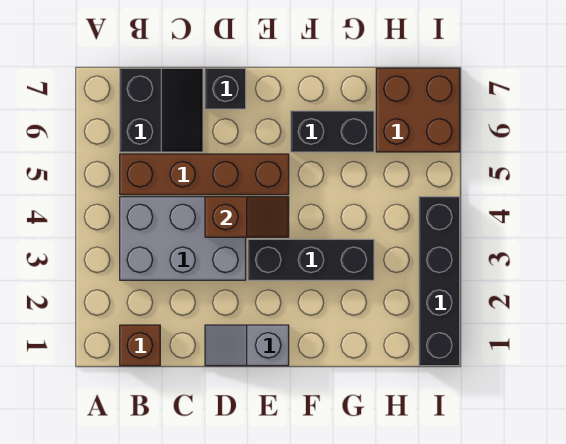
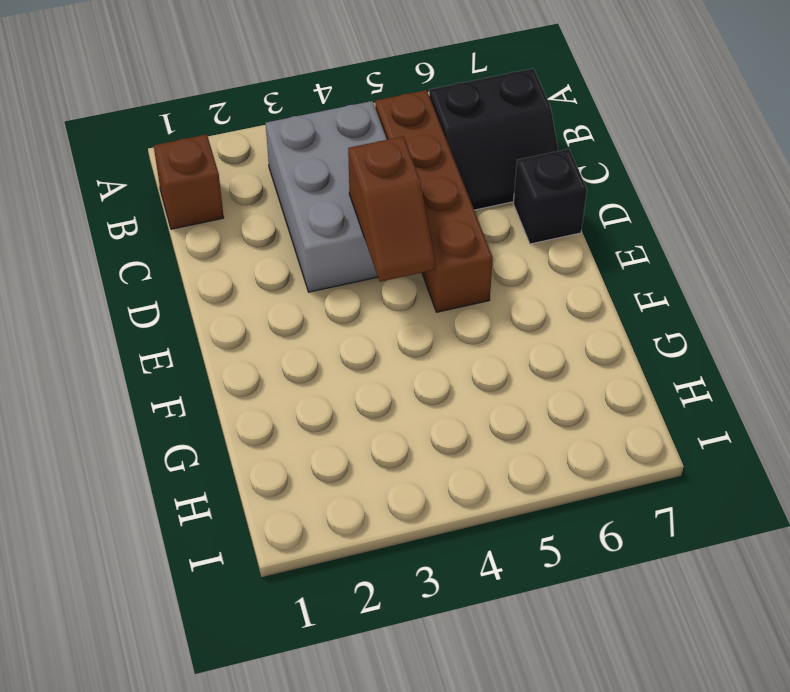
none -> grey slope D1:E1 level 1 top E
none -> black brick E3:G3 level 1

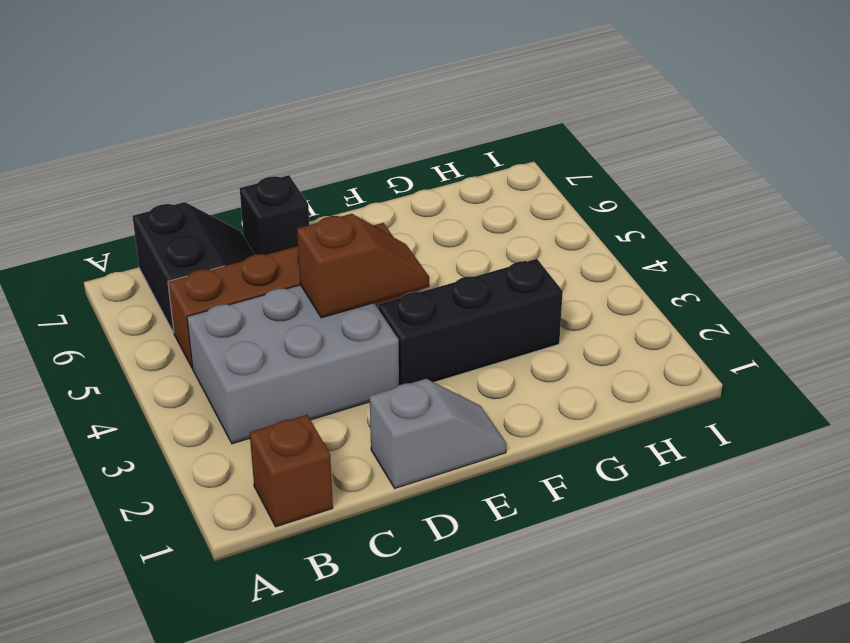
grey slope D1:E1 level 1 top D -> grey slope D1:E1 level 1 top E
none -> black brick F6:G6 level 1
none -> brown brick H6:I7 level 1

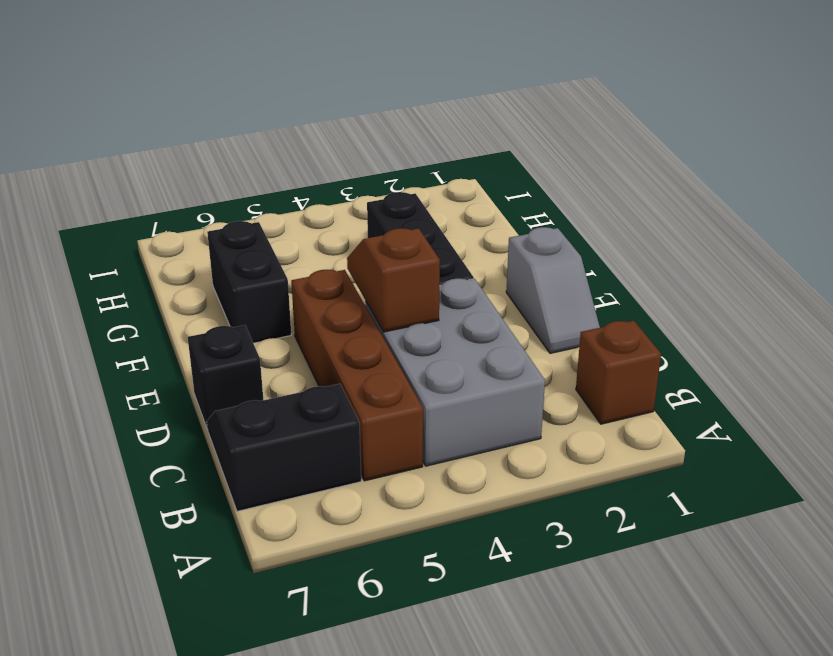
none -> brown brick H6:I7 level 1
none -> black brick I1:I4 level 1

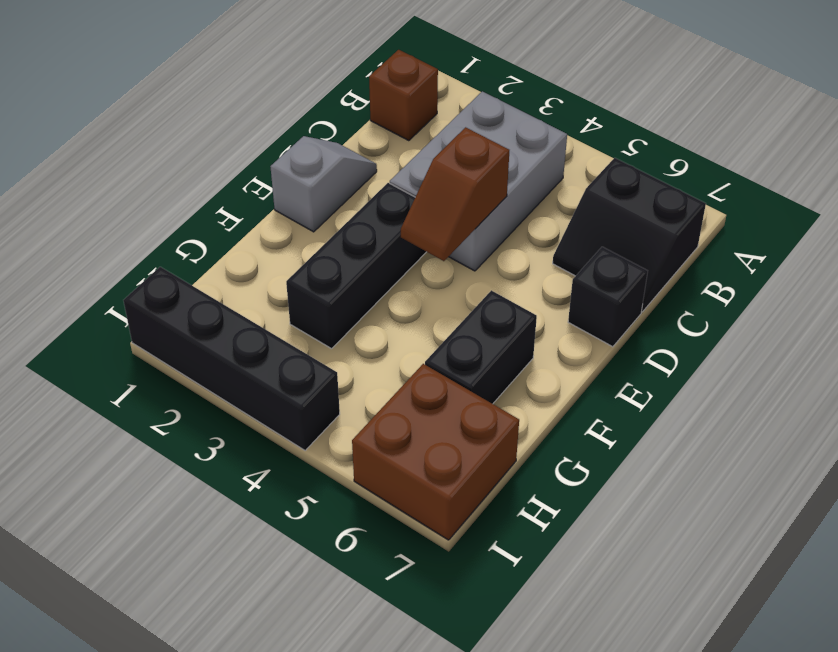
none -> brown brick B5:E5 level 1

